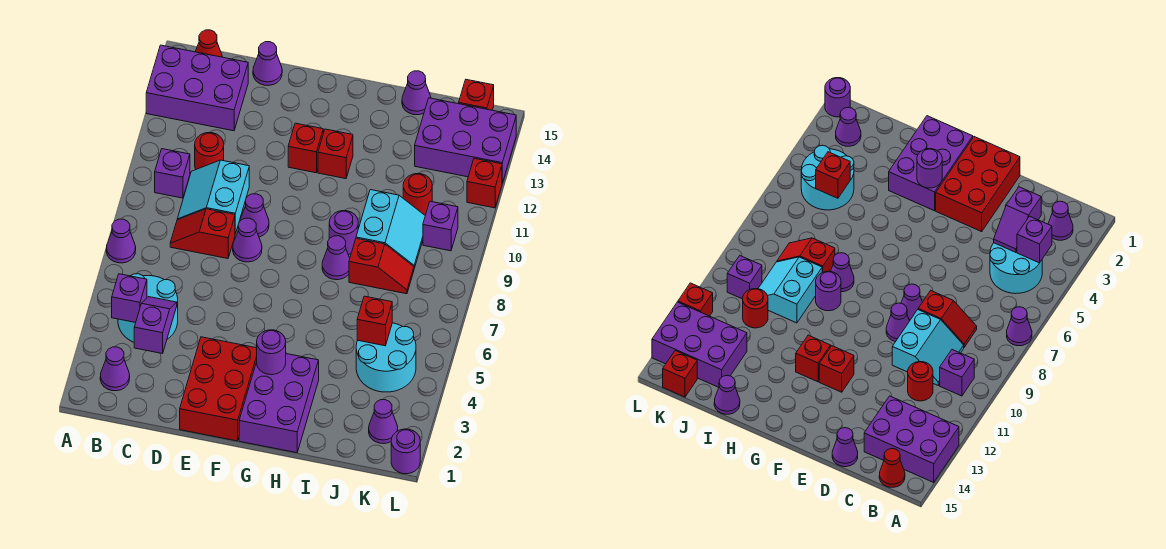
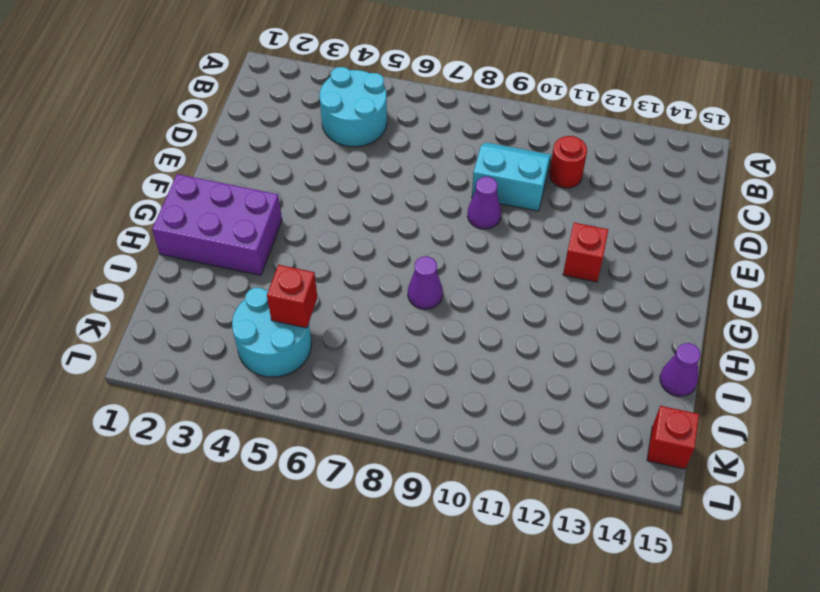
none -> purple cone A7 level 1
none -> purple brick A13:C14 level 1
none -> purple cone B2 level 1
none -> purple brick B10 level 1

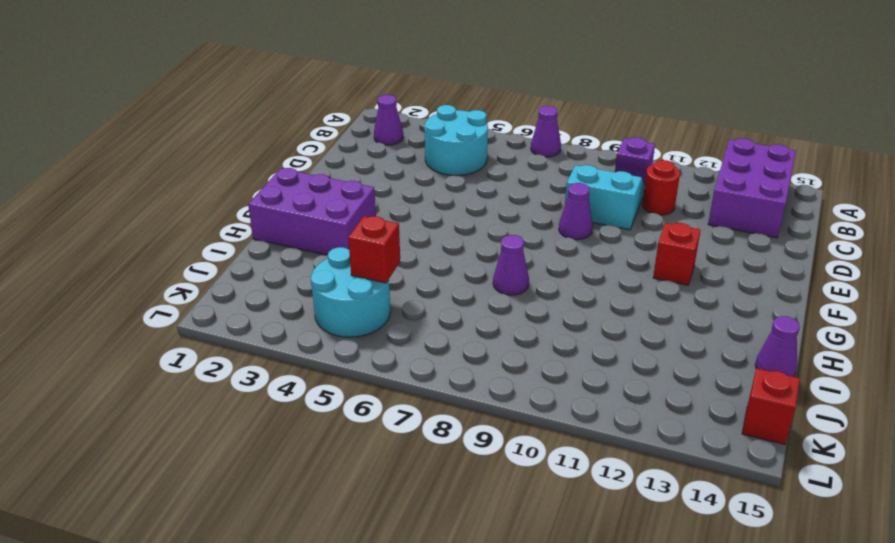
none -> red cone B15 level 1
none -> red slope C8:D8 level 1 top D
none -> purple cone D15 level 1
none -> red brick E1:F3 level 1

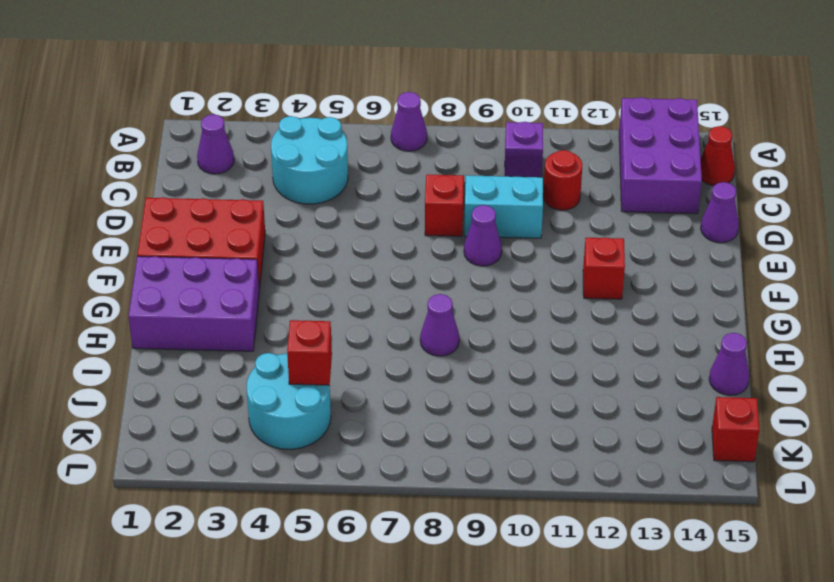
none -> purple cone E8 level 1
none -> red brick G12 level 1
none -> purple round brick H9 level 1
none -> red slope I8:J8 level 1 top I

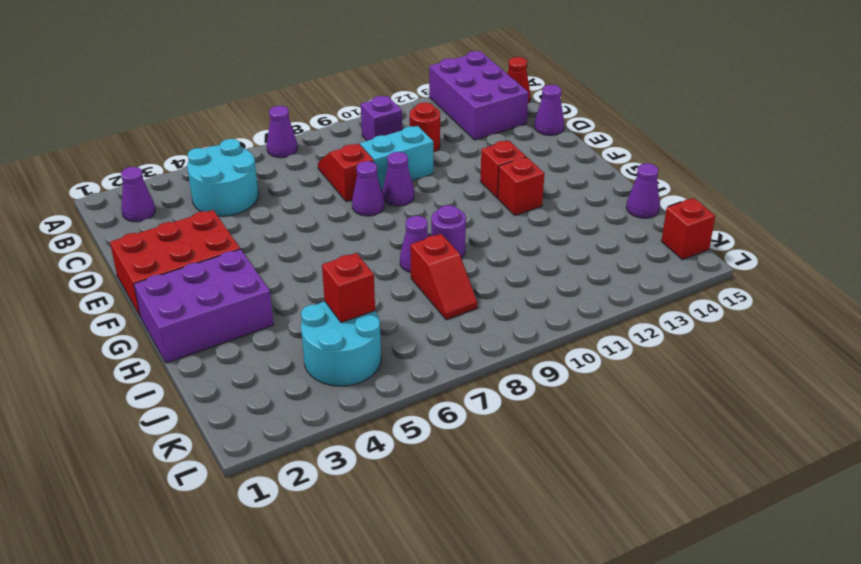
none -> cyan slope I9:J10 level 1 top I
none -> red round brick J11 level 1
none -> purple brick J13:L14 level 1
none -> purple cone K2 level 1

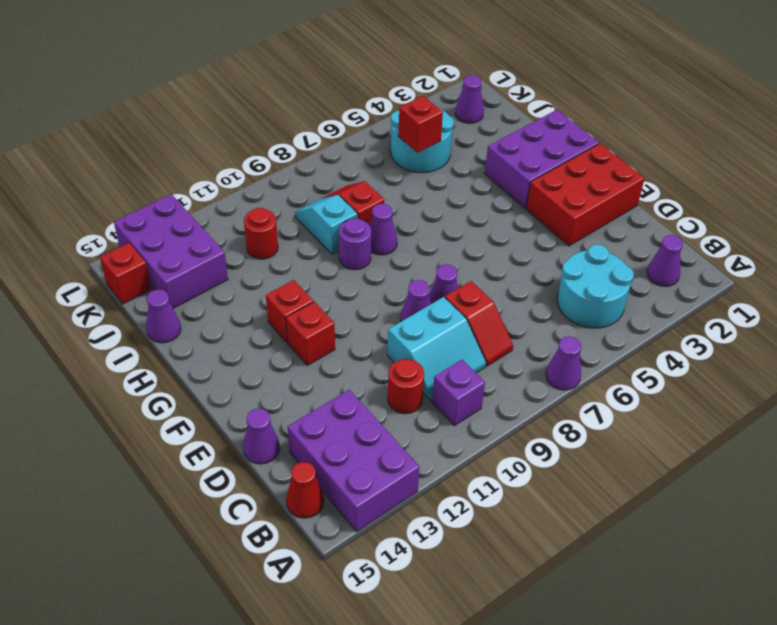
cyan slope I9:J9 level 1 top I -> cyan slope I9:J10 level 1 top I
none -> purple brick K10 level 1
none -> purple round brick L1 level 1
none -> red brick L12 level 1
none -> purple brick B4 level 2

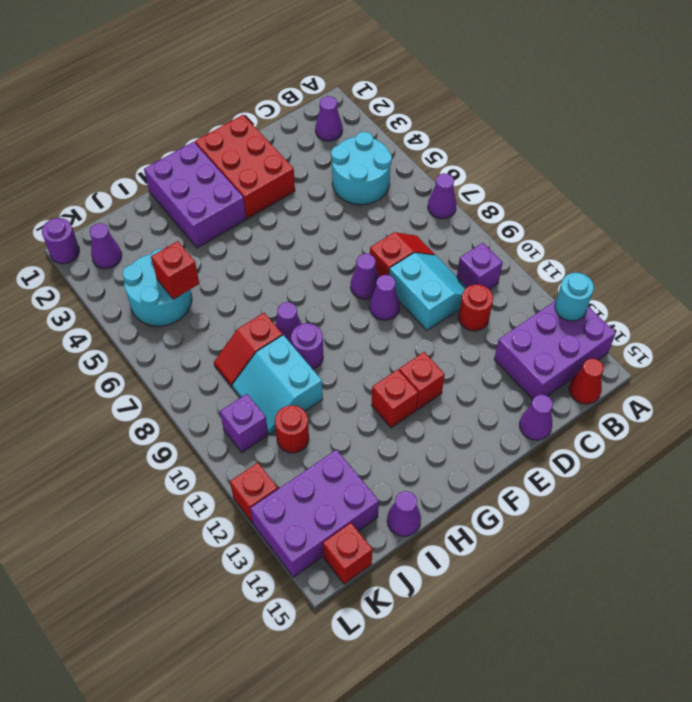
cyan round brick A13 level 2 -> none
none -> purple brick B4 level 2
none -> purple slope C3:C4 level 2 top 3
none -> purple round brick G3 level 2

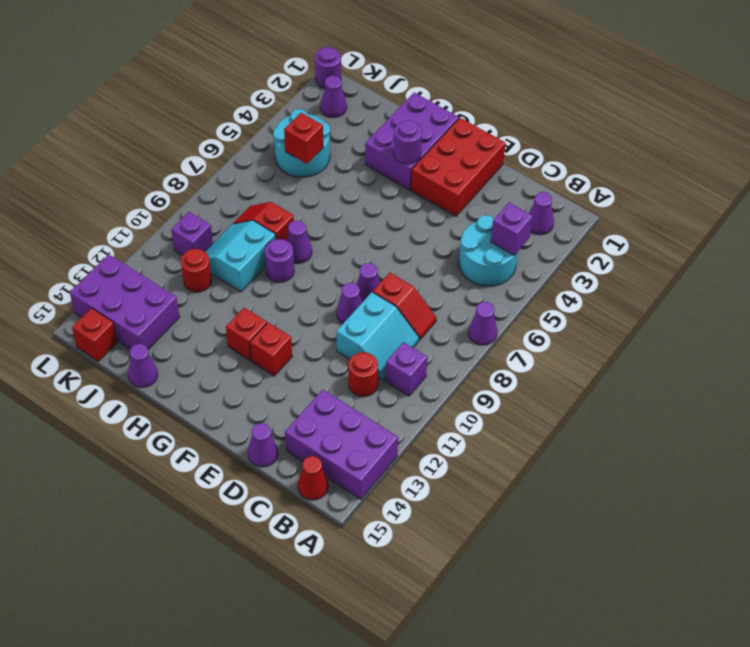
none -> red brick L12 level 1
none -> purple slope C3:C4 level 2 top 3

